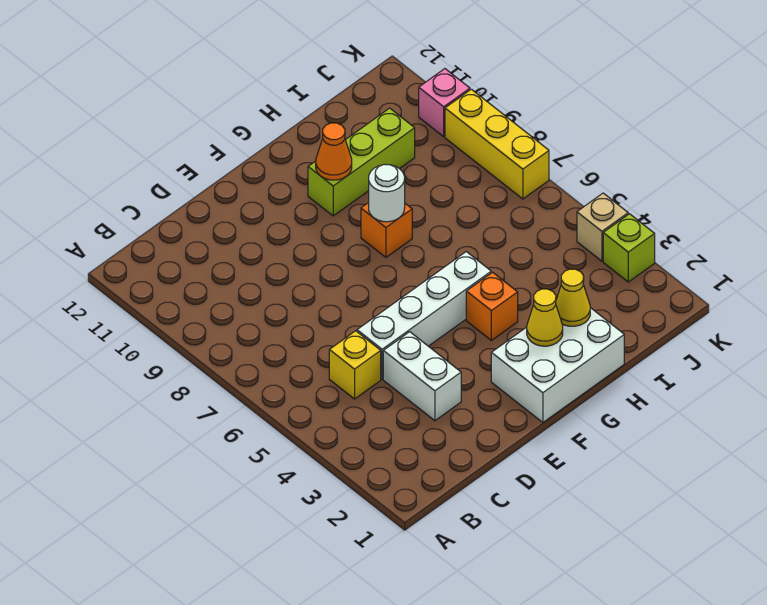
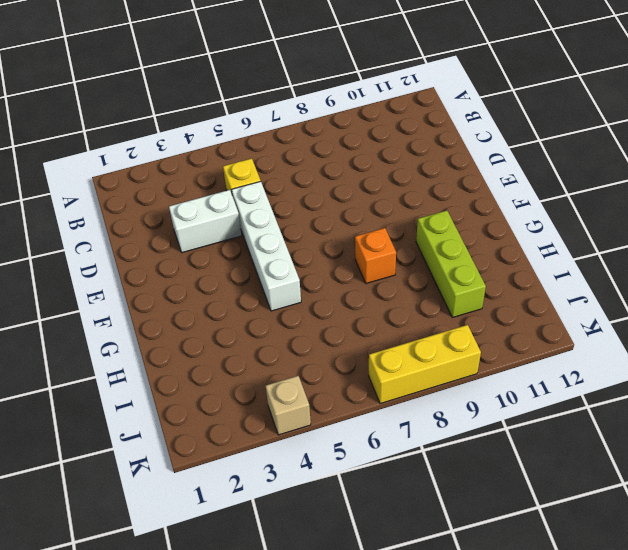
none -> white brick F1:H2 level 1
none -> orange brick G4 level 1
none -> lime brick K3 level 1

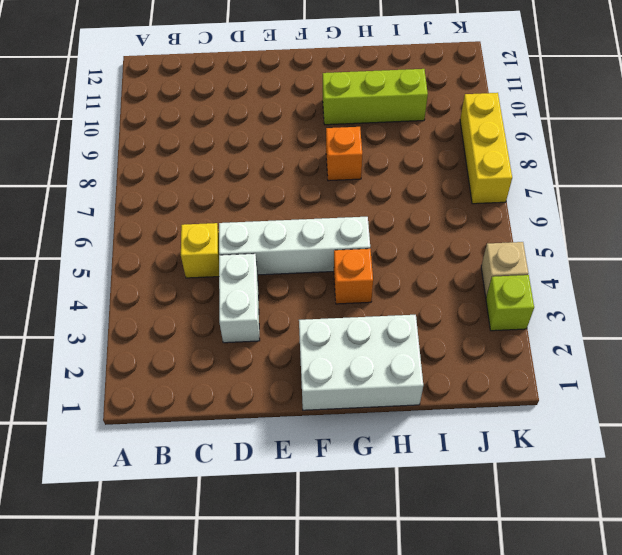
none -> pink brick K10 level 1
none -> yellow cone G2 level 2
none -> white round brick G8 level 2

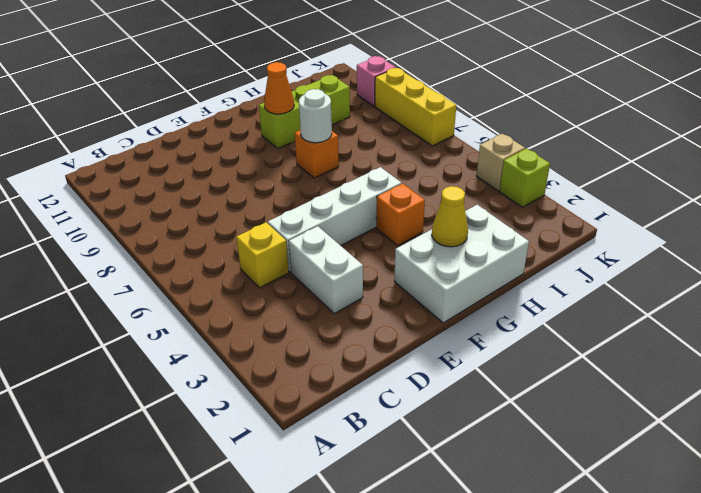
none -> yellow cone H2 level 2

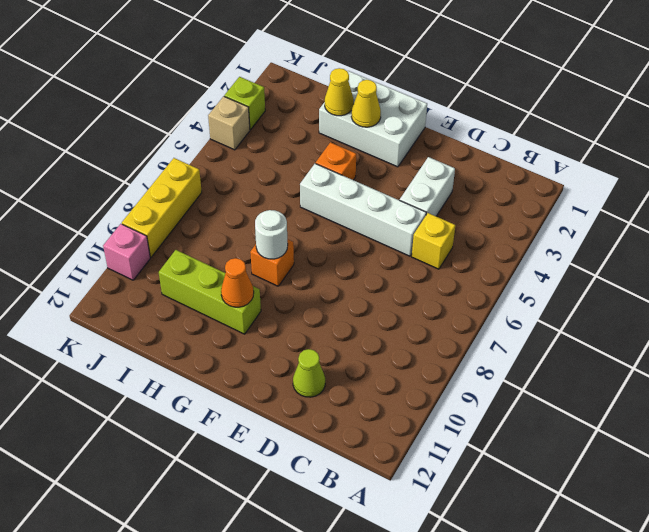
lime cone D11 level 1 -> none

